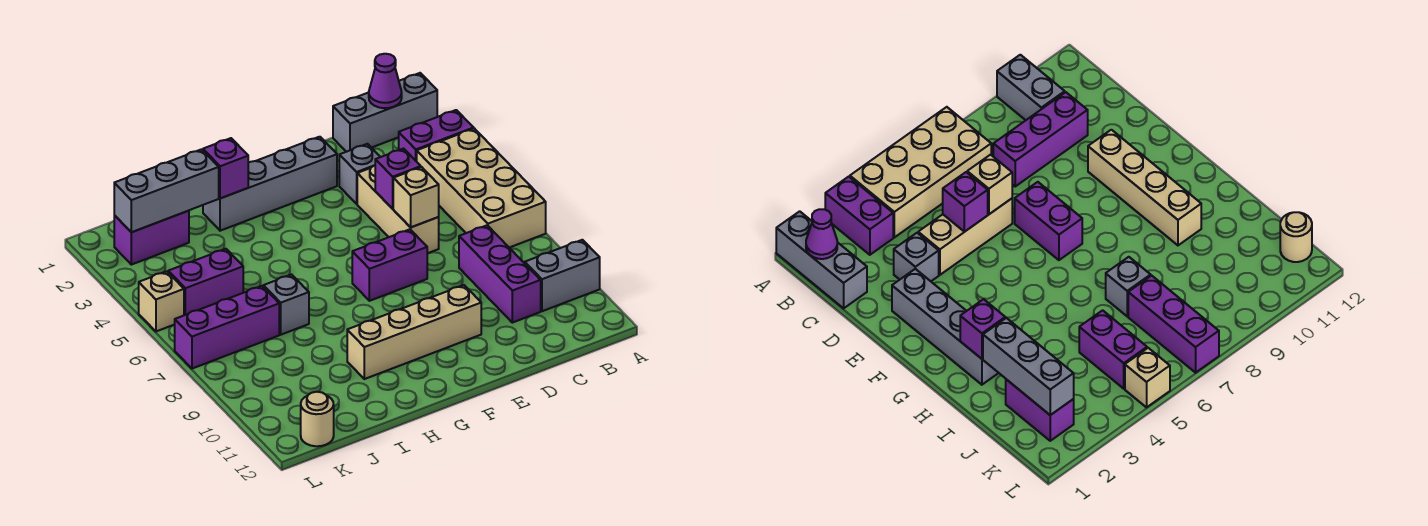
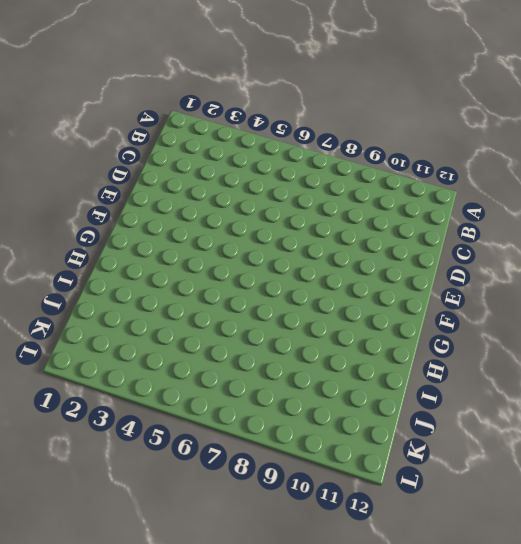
none -> grey brick A1:C1 level 1
none -> purple brick A3:B3 level 1
none -> tan brick A4:B7 level 1

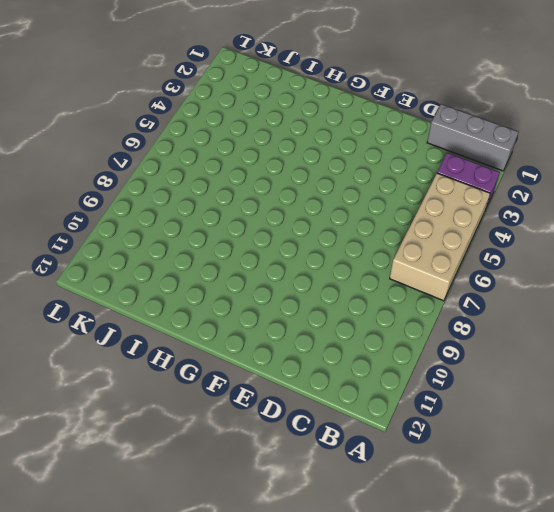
none -> grey brick A10:B10 level 1
none -> purple brick C8:C10 level 1
none -> grey brick D3 level 1

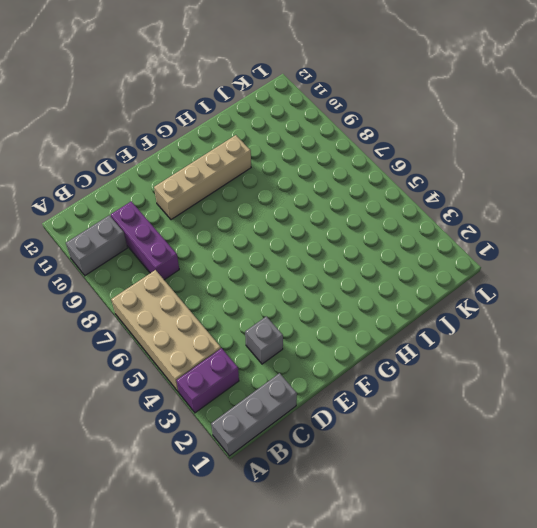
none -> tan brick D4:D6 level 1
none -> grey brick E2:H2 level 1
none -> purple brick E7:F7 level 1

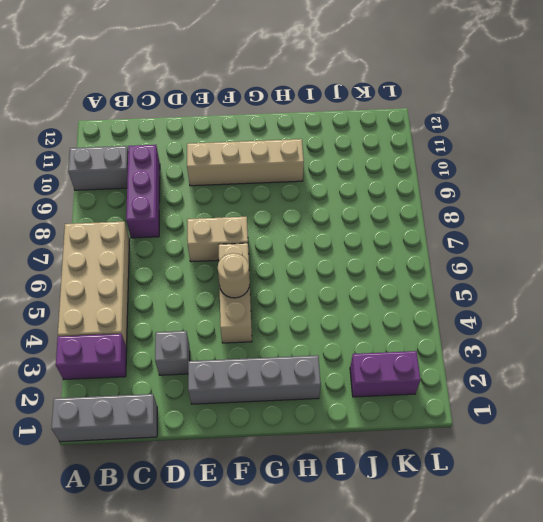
tan brick E7:F7 level 1 -> purple brick E7:F7 level 1
tan brick F4:F6 level 1 -> tan brick D4:D6 level 1
tan round brick F5 level 2 -> tan round brick K12 level 1
none -> grey brick I7 level 1
none -> purple brick J5:K5 level 1
none -> purple brick J7:L7 level 1

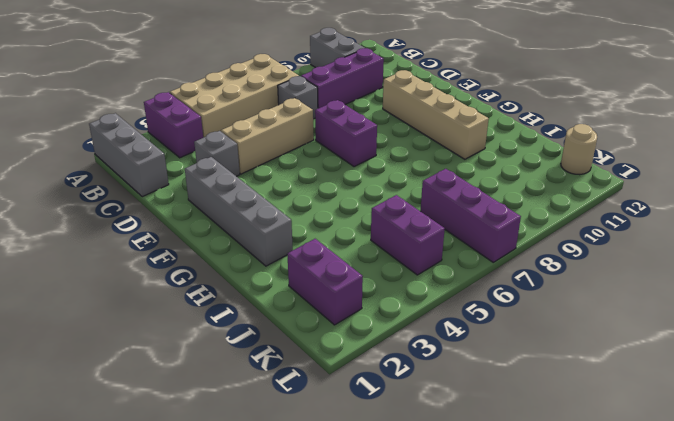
grey brick C7 level 1 -> grey brick I7 level 1
none -> tan brick L5 level 1
none -> purple cone B1 level 2
none -> purple brick D5 level 2

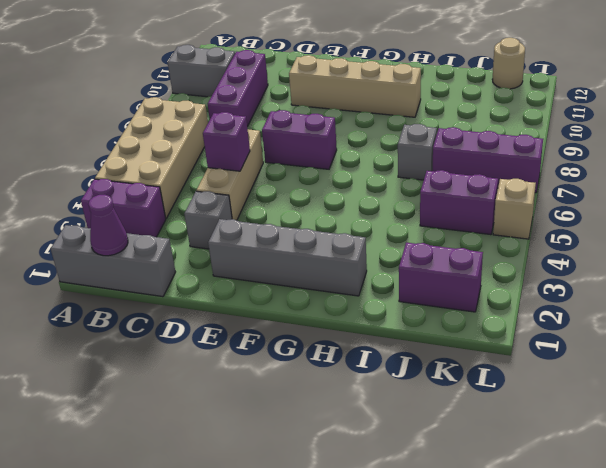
none -> tan brick D6 level 2
none -> purple brick H2 level 2
none -> grey brick I2:K2 level 2

